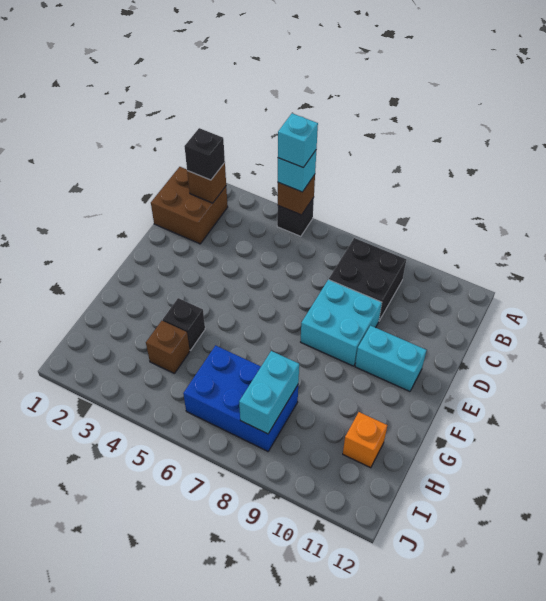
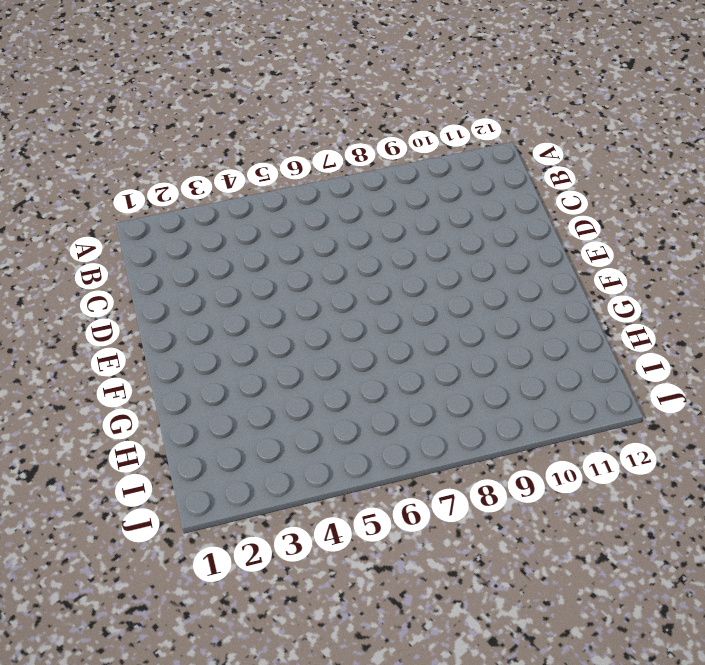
none -> black brick A5 level 1
none -> brown brick B1:C2 level 1
none -> black brick B8:C9 level 1

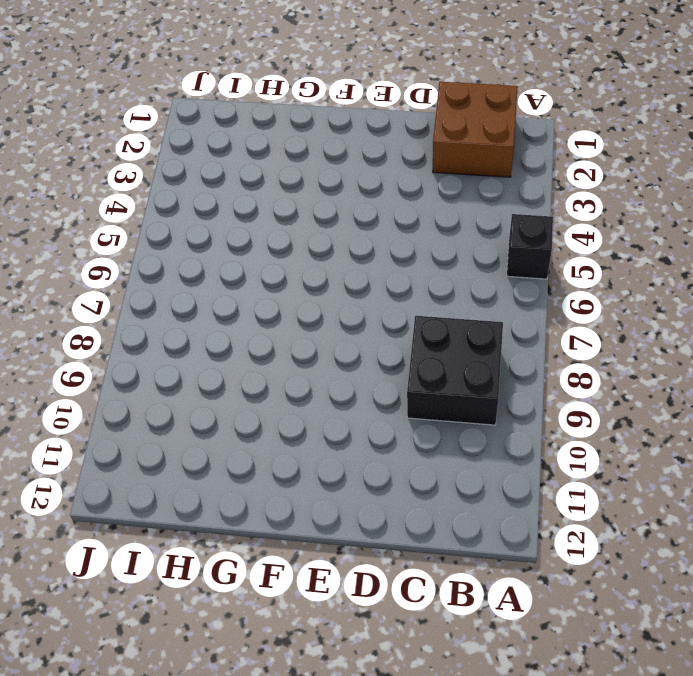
none -> cyan brick D8:E9 level 1
none -> cyan brick E10:E11 level 1
none -> black brick G4 level 1

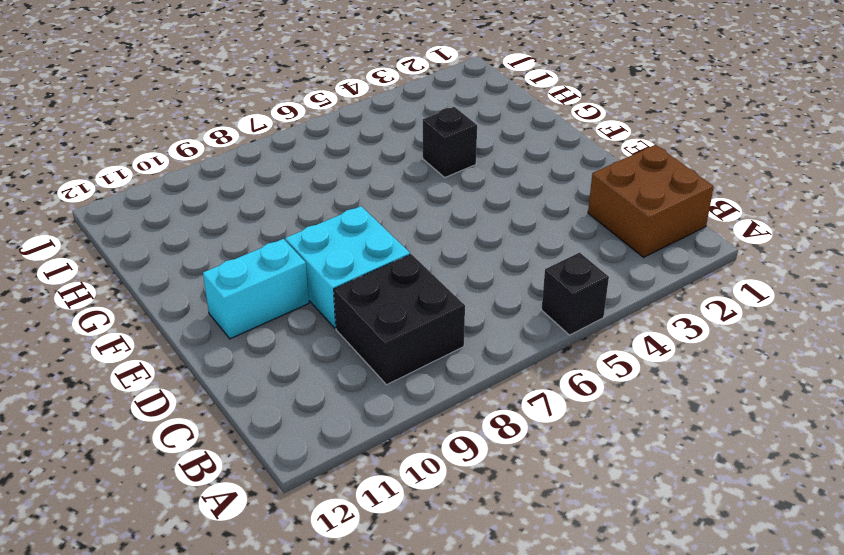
none -> brown brick H4 level 1
none -> blue brick H6:I8 level 1
none -> orange brick H11 level 1

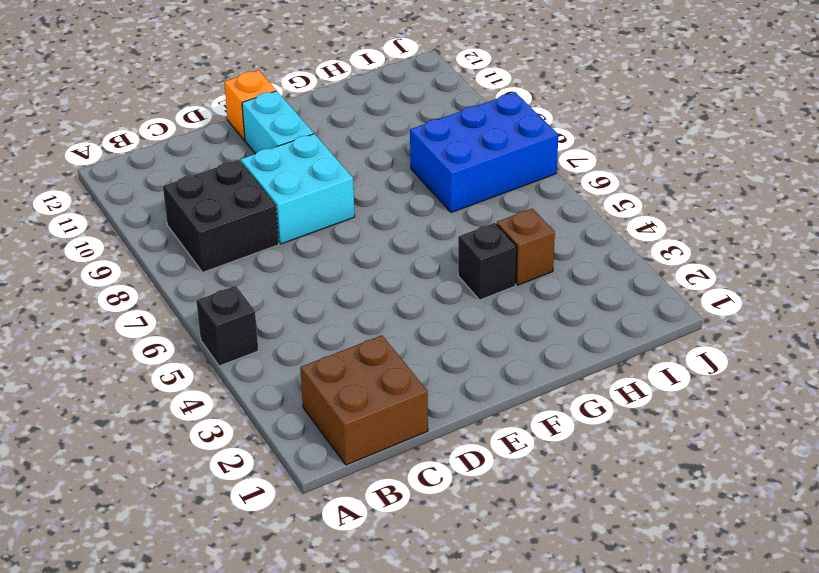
orange brick E12 level 1 -> orange brick H11 level 1
blue brick H7:J8 level 1 -> blue brick H6:I8 level 1
none -> brown brick A5 level 2
none -> brown brick B2 level 2
none -> cyan brick H8:I8 level 2

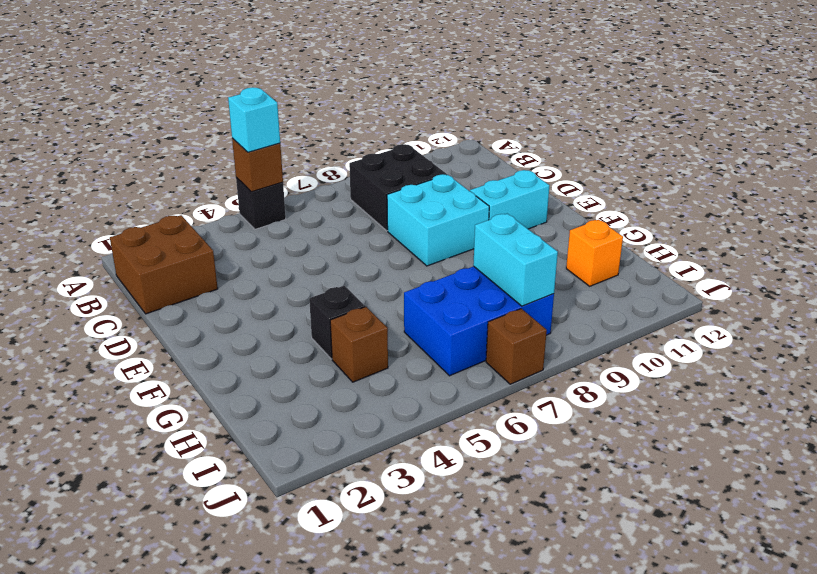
brown brick J7 level 1 -> brown brick B2 level 2
none -> black brick B2 level 3
none -> cyan brick A5 level 4

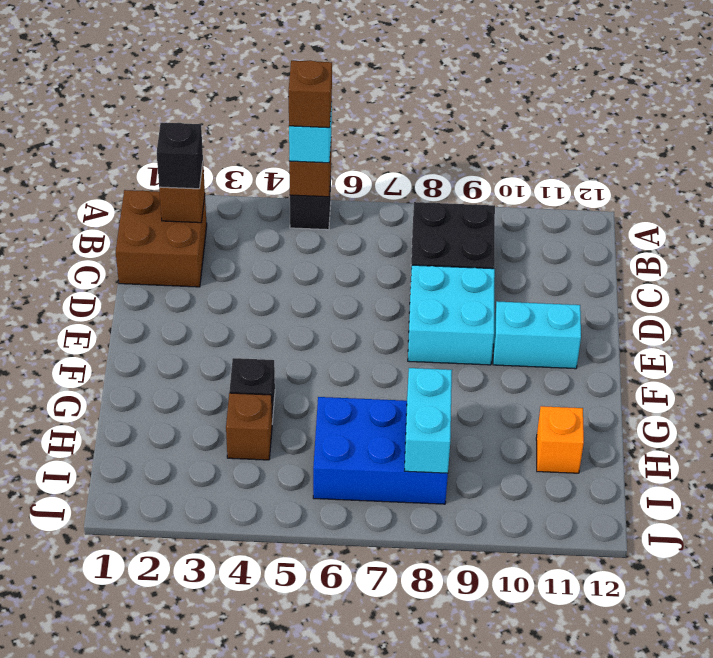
brown brick A5 level 4 -> cyan brick A5 level 4

